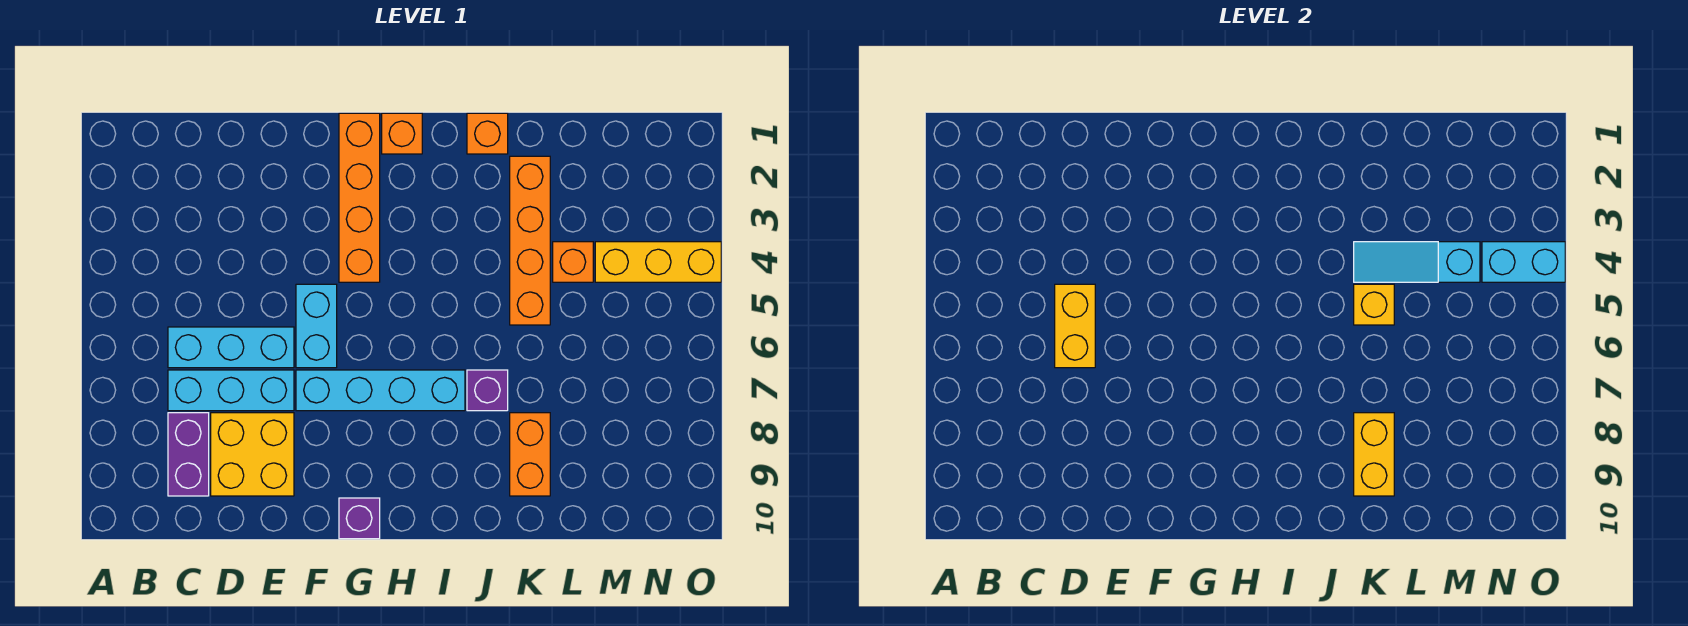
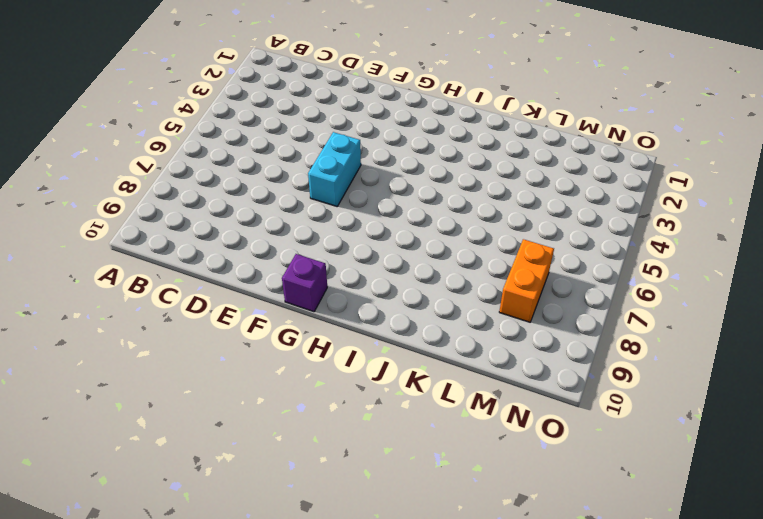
orange brick M7:M8 level 1 -> orange brick K8:K9 level 1
none -> cyan brick C6:E6 level 1
none -> cyan brick C7:E7 level 1
none -> purple brick C8:C9 level 1

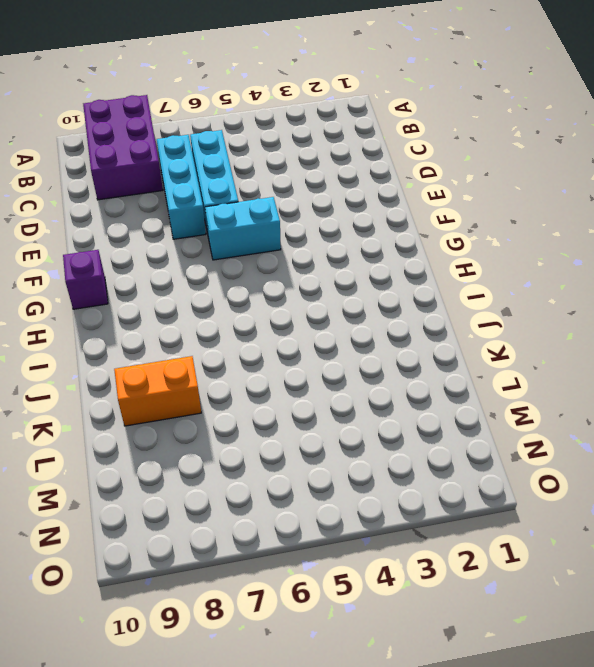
purple brick A8:C9 level 1 -> purple brick C8:C9 level 1
none -> yellow brick D8:E9 level 1
none -> cyan brick F7:I7 level 1
none -> orange brick G1:G4 level 1

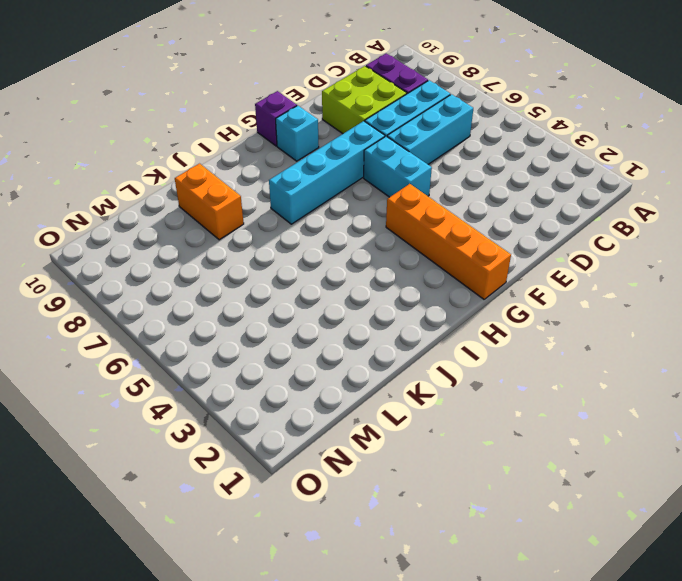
lime brick D8:E9 level 1 -> yellow brick D8:E9 level 1
cyan brick G9 level 1 -> none
none -> orange brick H1 level 1
none -> orange brick J1 level 1
none -> purple brick J7 level 1

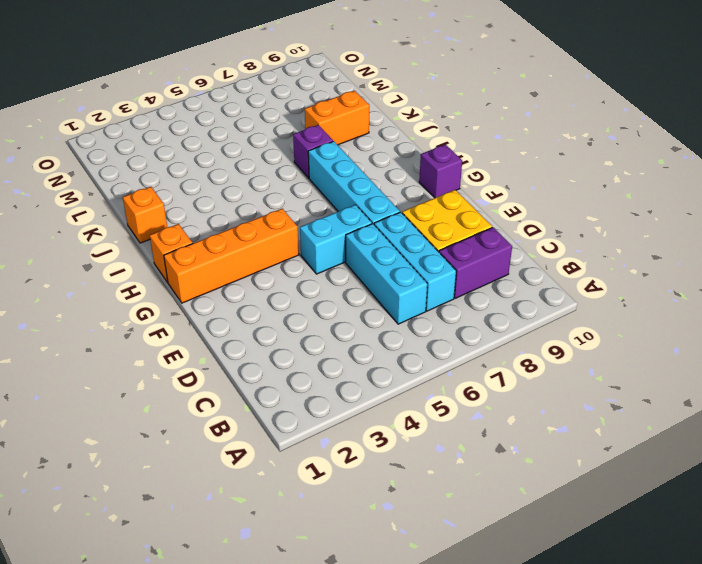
none -> orange brick K2:K5 level 1
none -> orange brick L4 level 1
none -> yellow brick M4:O4 level 1

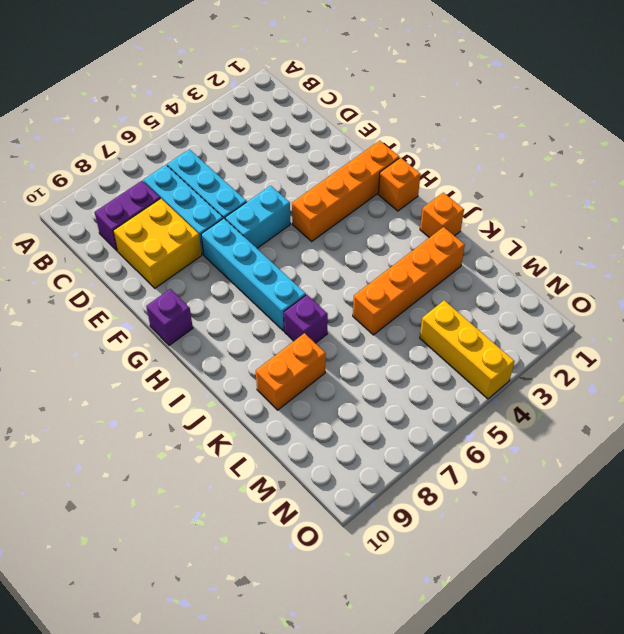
none -> orange brick L4 level 1
none -> yellow brick D5:D6 level 2
none -> cyan slope K4:M4 level 2 top M

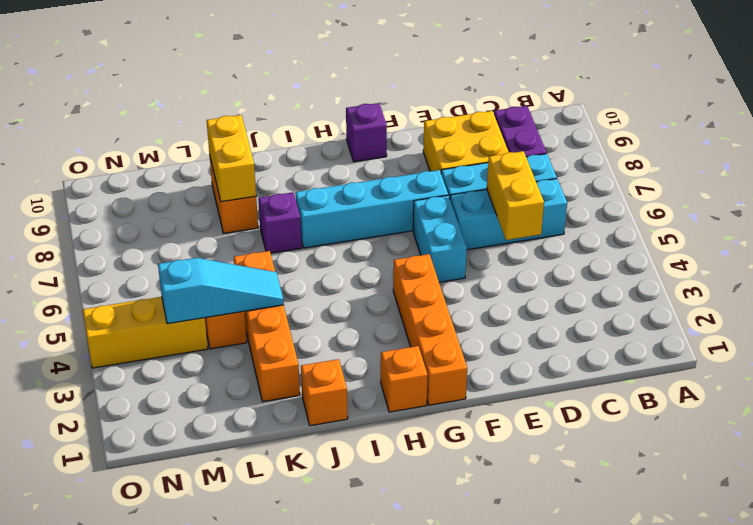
none -> yellow brick K5 level 2
none -> cyan brick N4:O4 level 2

